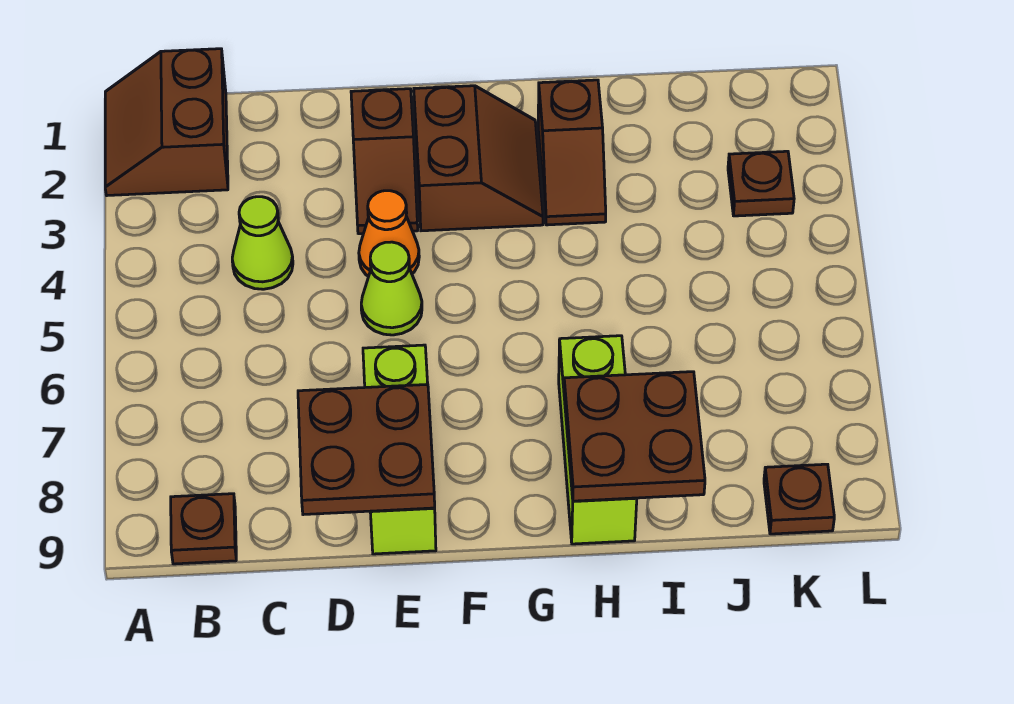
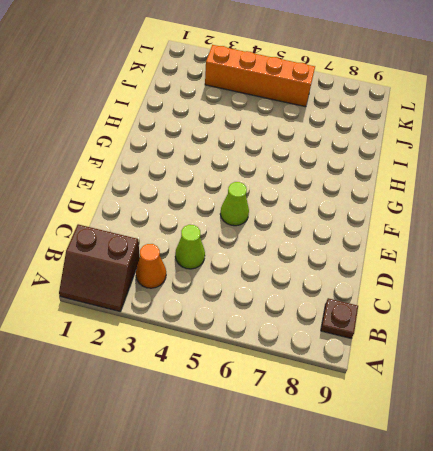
orange cone B3 level 1 -> orange cone E4 level 1
orange brick K3:K6 level 1 -> brown plate K3 level 1
none -> brown slope E2:E3 level 1 top 2
none -> lime brick E7:E9 level 1
none -> brown slope F2:G3 level 1 top F

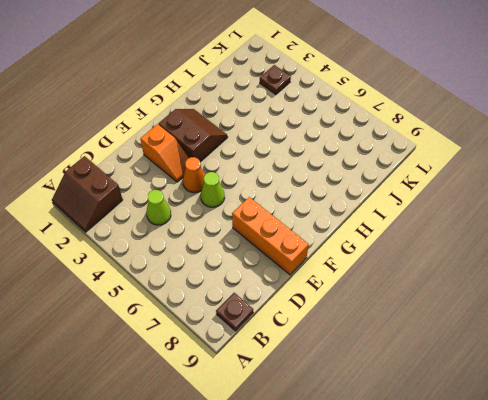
orange slope E2:E3 level 1 top 2 -> brown slope E2:E3 level 1 top 2
orange brick E7:E9 level 1 -> lime brick E7:E9 level 1
none -> brown slope H2:H3 level 1 top 2
none -> lime brick H7:H9 level 1
none -> brown plate K9 level 1

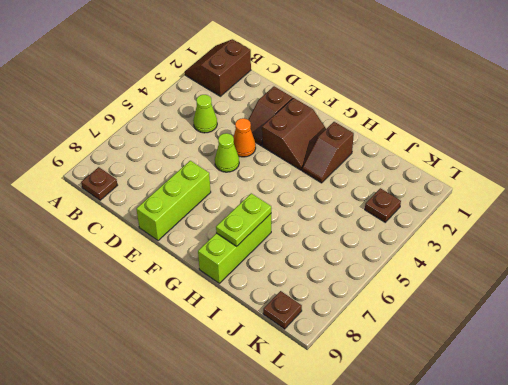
lime plate H7:H8 level 2 -> brown plate H8:I9 level 2
none -> brown plate D8:E9 level 2

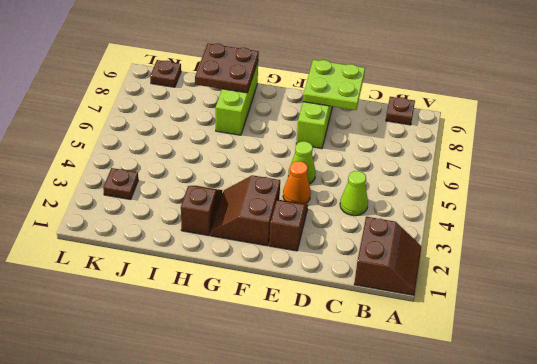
lime plate D8:E9 level 2 -> brown plate D8:E9 level 2

